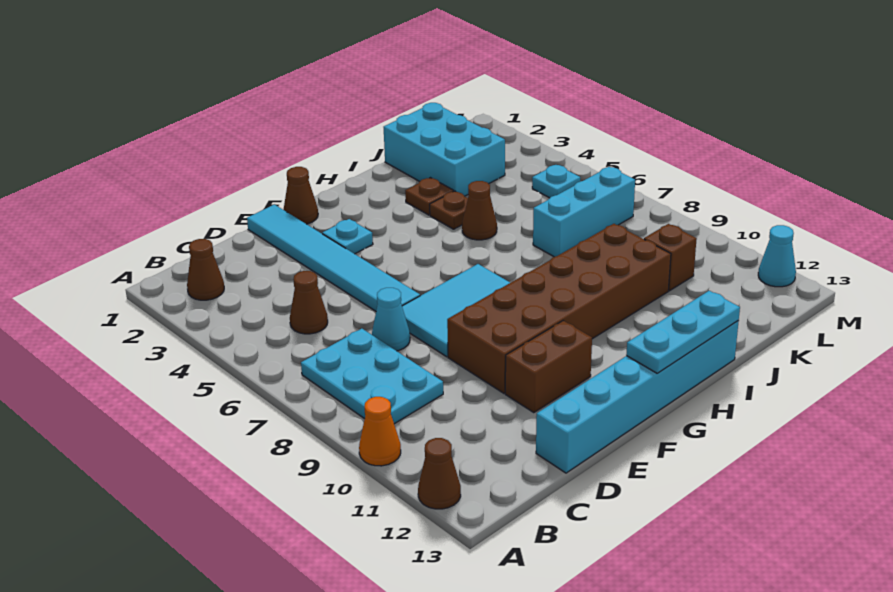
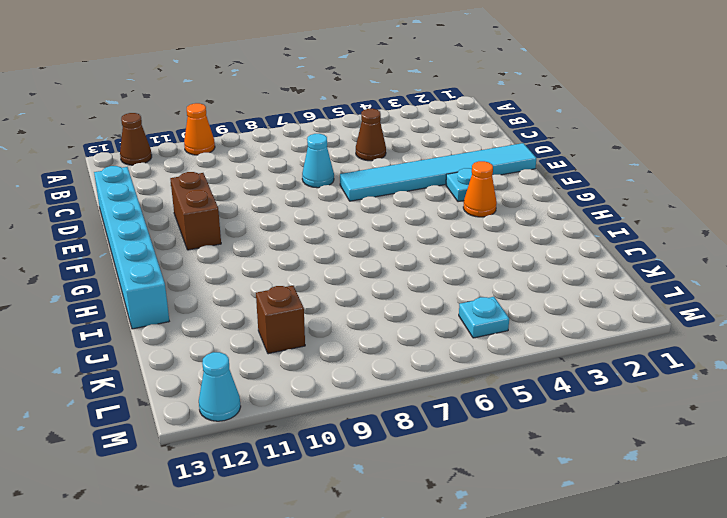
orange cone G3 level 1 -> none
none -> brown cone B2 level 1
none -> cyan plate B7:C9 level 1
none -> cyan tile E7:G8 level 1

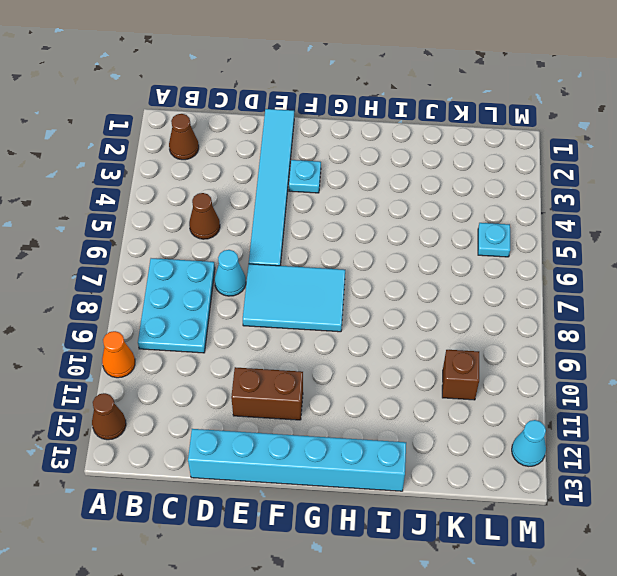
none -> brown brick E9:J10 level 1
none -> brown cone F1 level 1
none -> brown plate I3 level 1

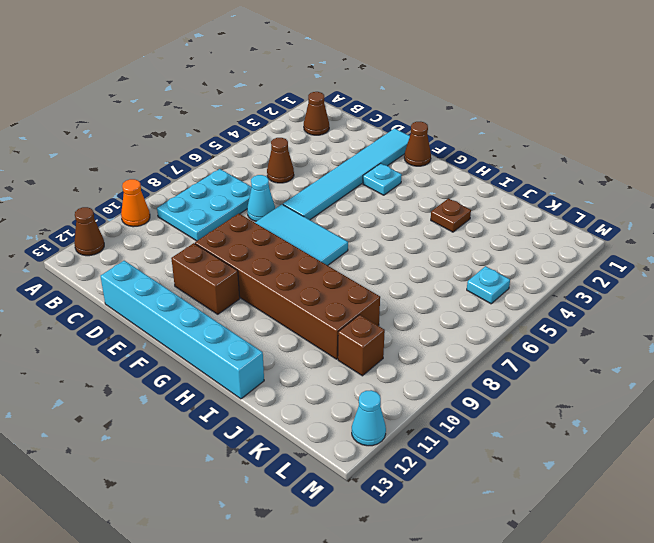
none -> brown plate I4 level 1
none -> brown cone I5 level 1
none -> cyan brick J1:K3 level 1

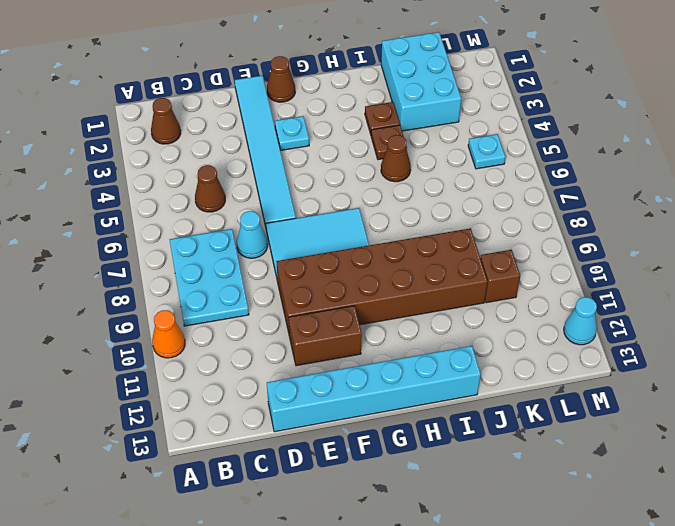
none -> brown cone A12 level 1
none -> cyan brick J7:L7 level 1
none -> cyan plate G13:I13 level 2

